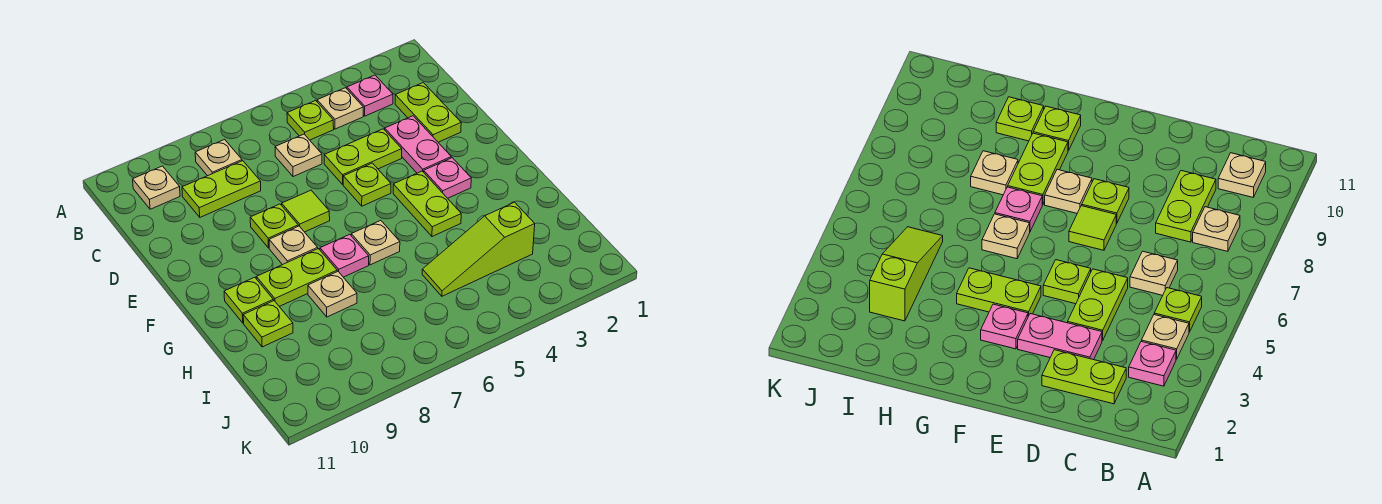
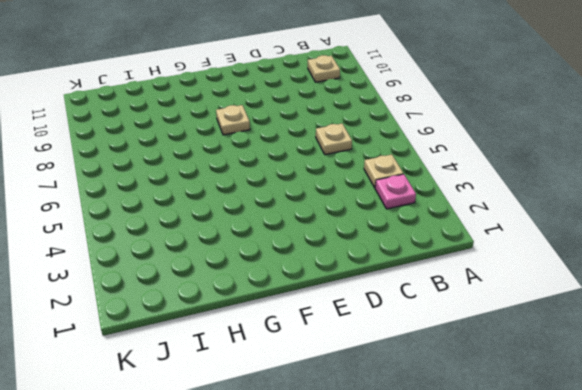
none -> lime plate B5 level 1
none -> tan plate B8 level 1
none -> lime plate C2:D2 level 1

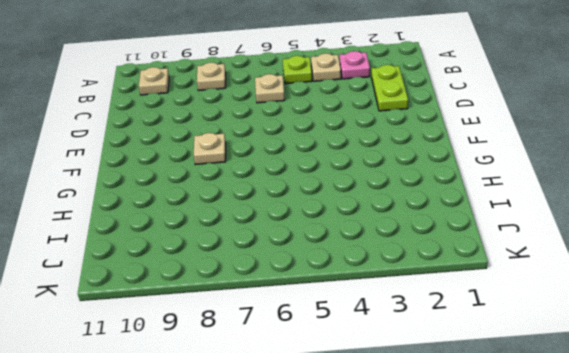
none -> lime plate C8:C9 level 1
none -> pink plate D3:E3 level 1
none -> lime plate D4:D5 level 1

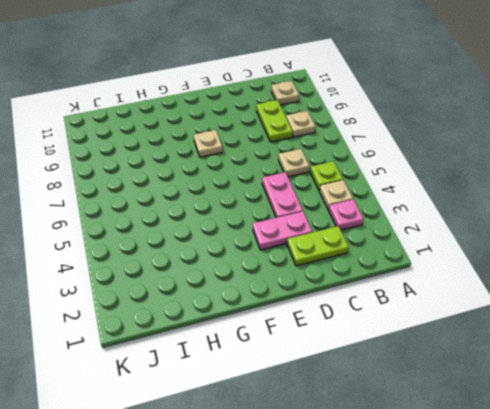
pink plate D4:D5 level 1 -> lime plate D4:D5 level 1
none -> lime plate E5 level 1
none -> lime tile E7 level 1
none -> lime plate E8 level 1

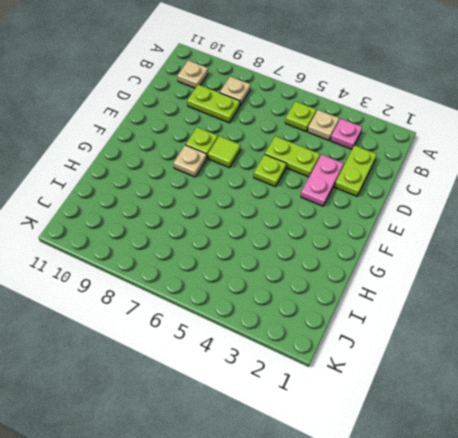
none -> tan plate C6 level 1
none -> pink plate F3 level 1
none -> lime plate F4:G4 level 1

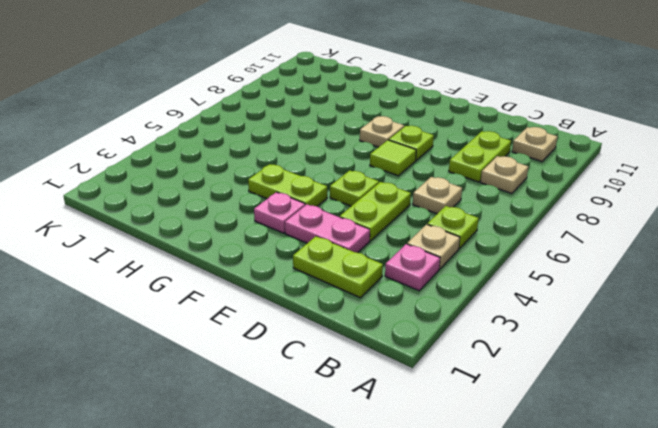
none -> tan plate G6 level 1
none -> pink plate G7 level 1
none -> lime plate G8:G9 level 1

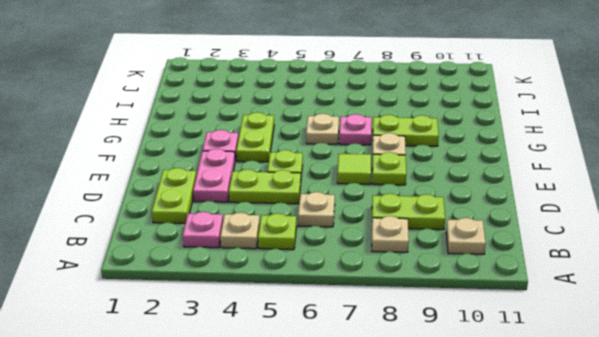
none -> lime plate G10 level 1
none -> tan plate H8 level 1
none -> lime plate H10 level 1

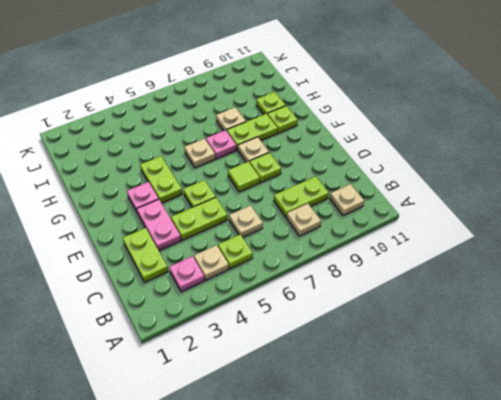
none -> lime slope I3:I5 level 1 top 3

